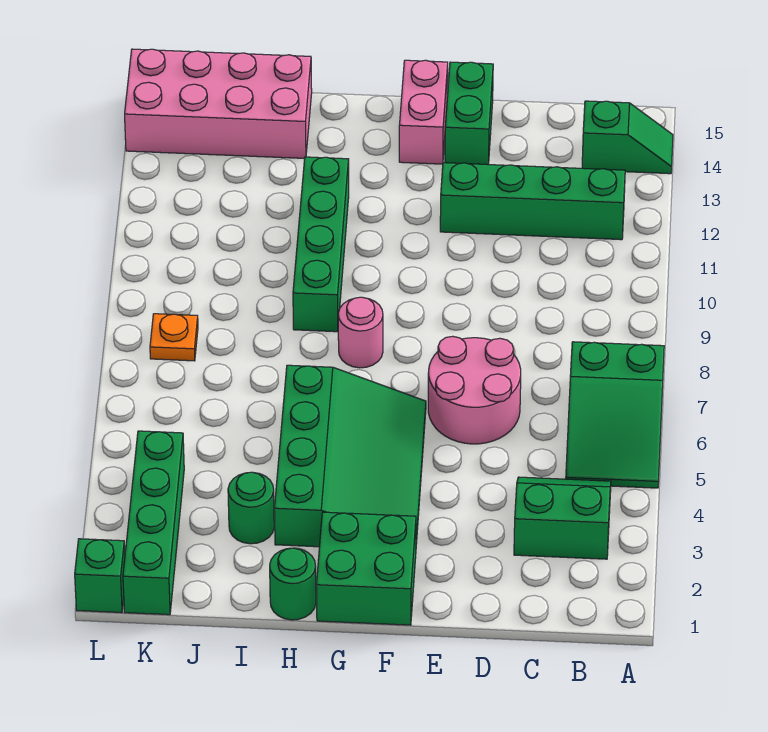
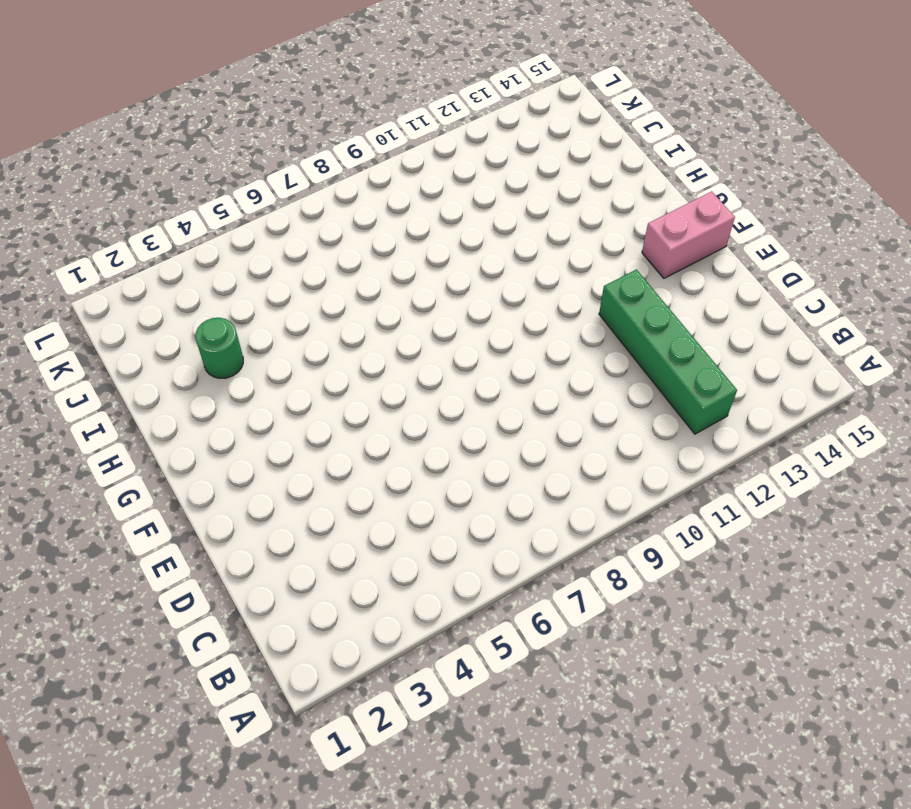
none -> green slope A5:B7 level 1 top 7
none -> green slope A14:B14 level 1 top B
none -> green slope B3:C4 level 1 top 3

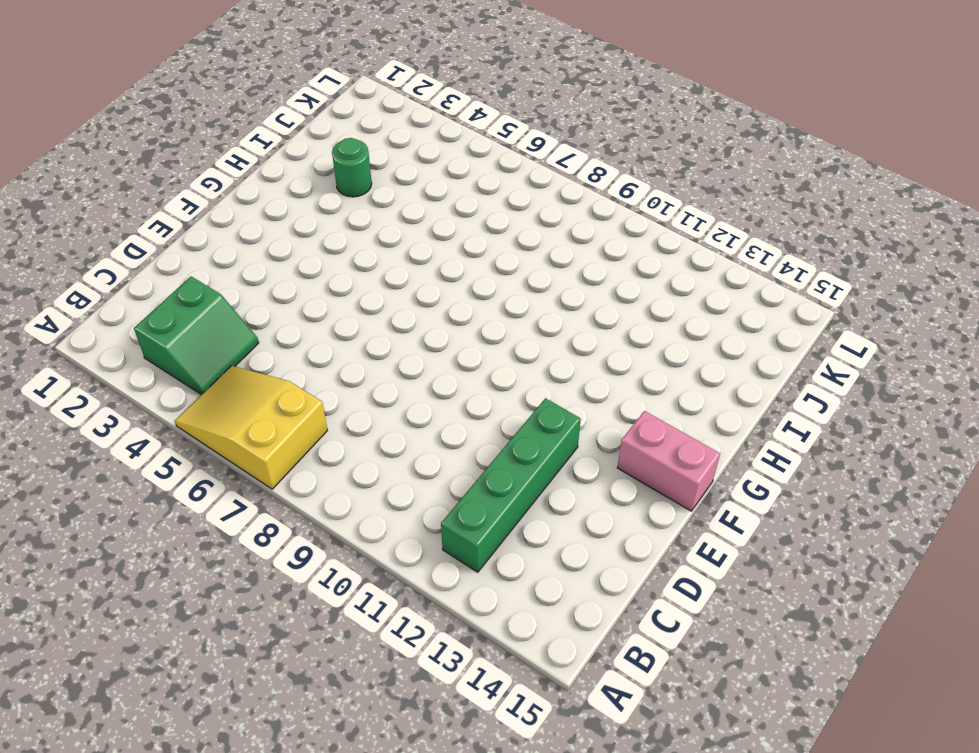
yellow slope A5:B7 level 1 top 7 -> green slope A5:B7 level 1 top 7
none -> green slope A14:B14 level 1 top B
none -> pink round brick D6:E7 level 1
none -> green brick E14:E15 level 1

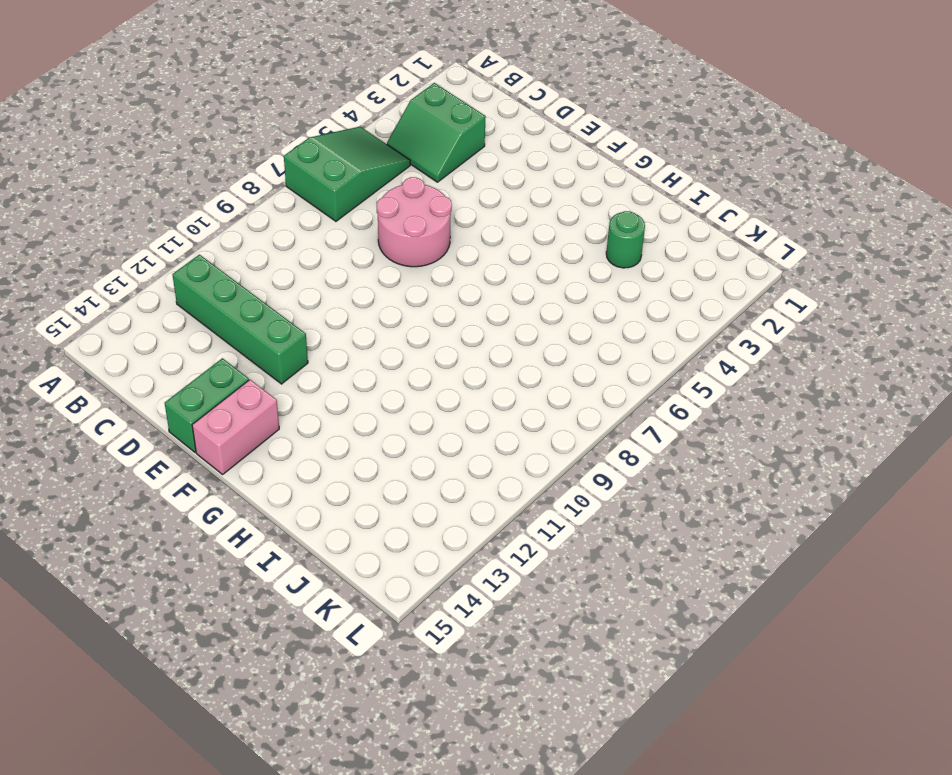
none -> green slope A14:B14 level 1 top B
none -> green brick F1:G2 level 1
none -> green slope F3:H6 level 1 top H

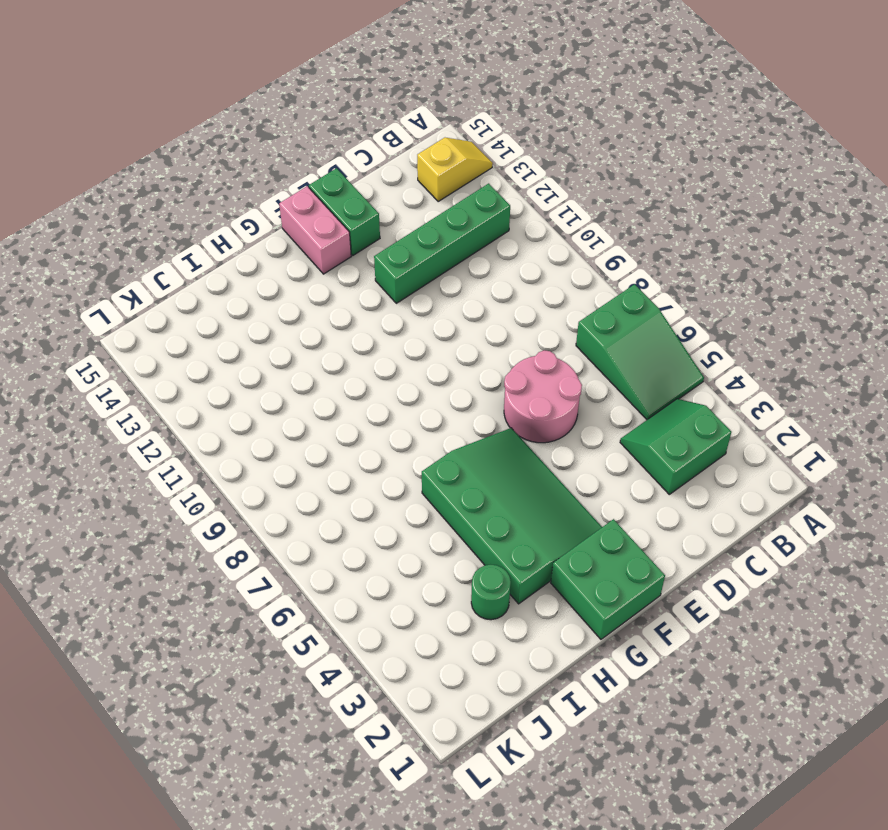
yellow slope A14:B14 level 1 top B -> green slope A14:B14 level 1 top B
none -> pink round brick G8 level 1
none -> green round brick H1 level 1
none -> green brick H9:H12 level 1

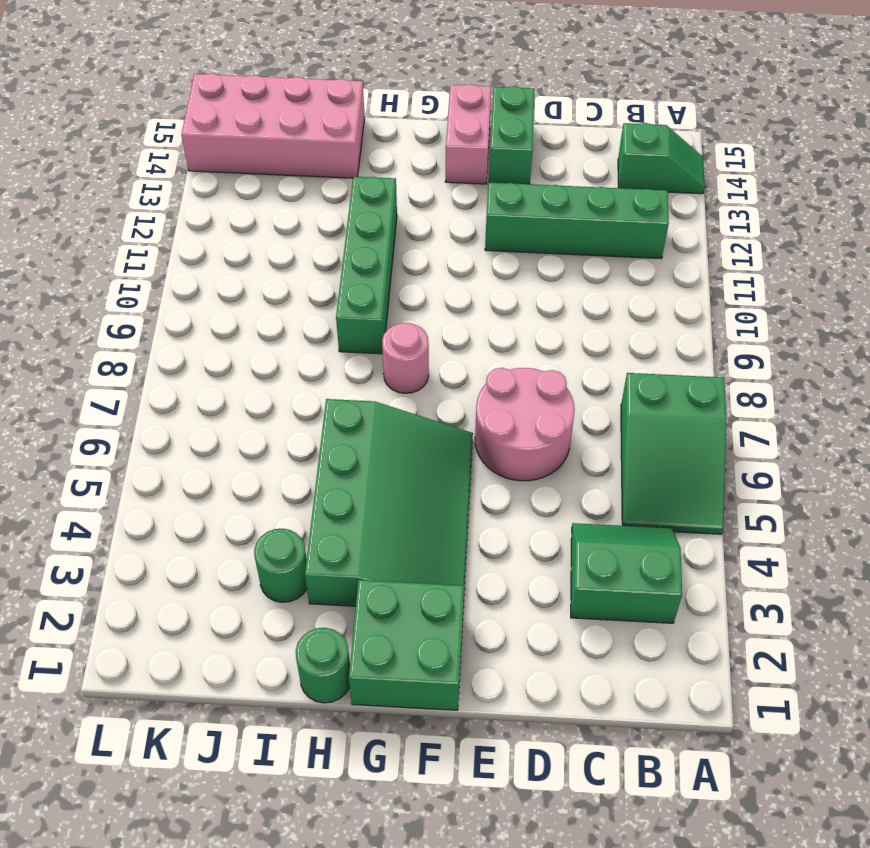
none -> green brick K1:K4 level 1
none -> orange plate K8 level 1
none -> green brick L1 level 1

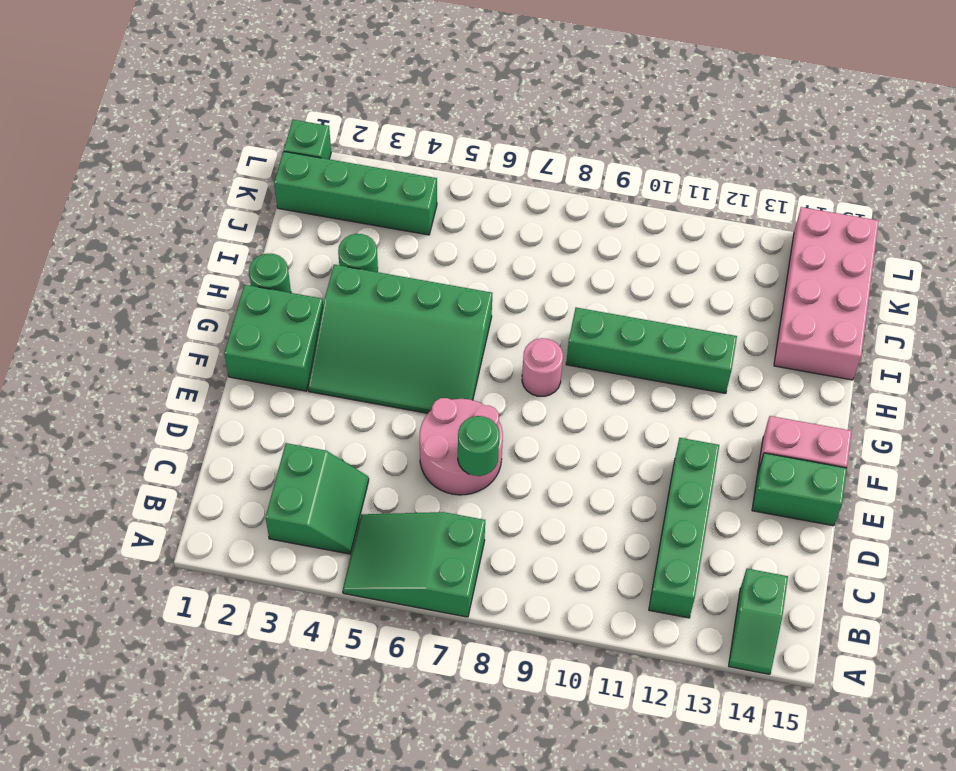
green round brick D7 level 2 -> none
none -> orange plate K8 level 1

